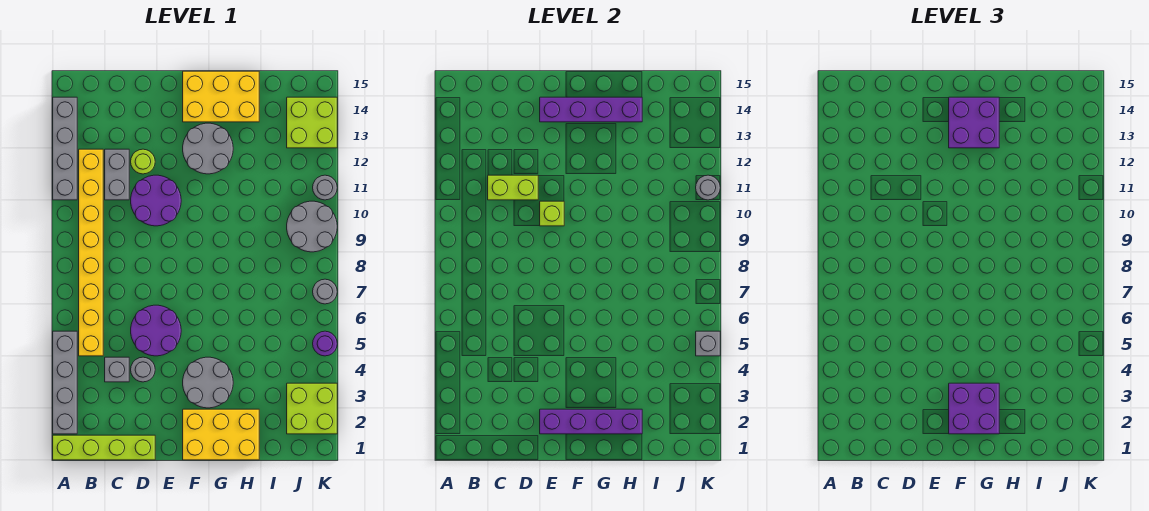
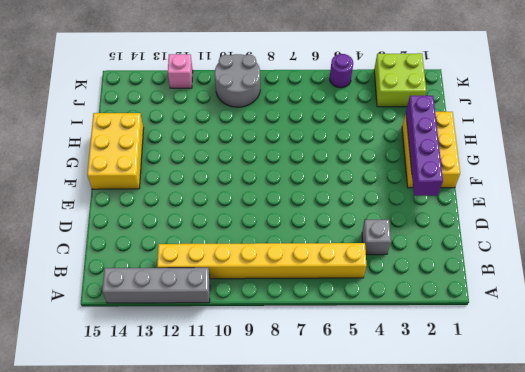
pink brick K12 level 1 -> none
none -> lime brick A1:D1 level 1
none -> grey brick A2:A5 level 1
none -> grey brick C11:C12 level 1

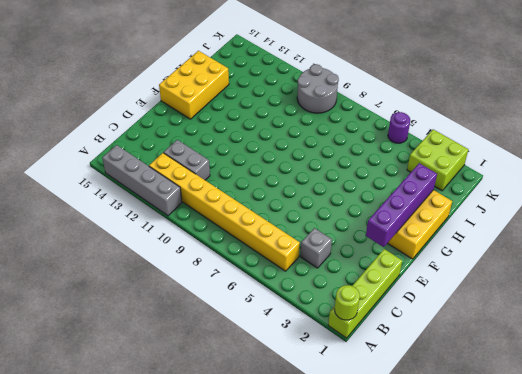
lime round brick A1 level 2 -> lime round brick D12 level 1
none -> grey brick A2:A5 level 1
none -> grey round brick D4 level 1
none -> purple round brick D5:E6 level 1

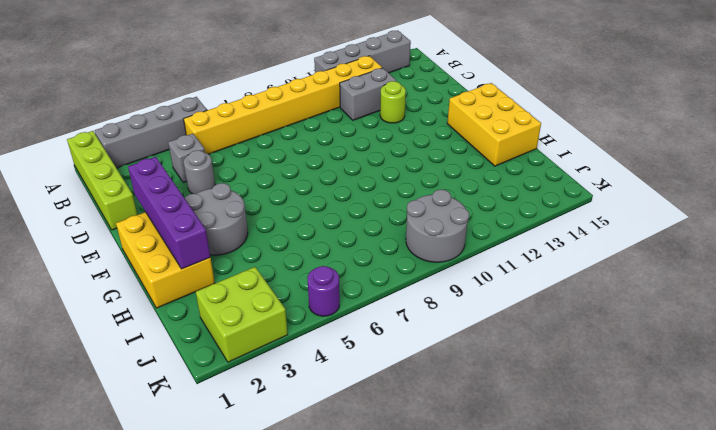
none -> purple round brick D5:E6 level 1
none -> purple round brick D10:E11 level 1
none -> grey round brick F12:G13 level 1

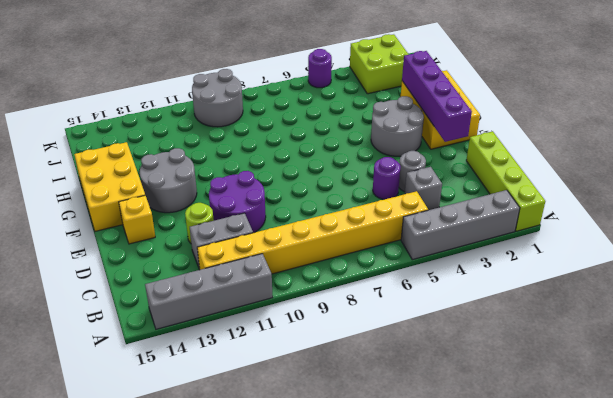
purple round brick D5 level 1 -> purple round brick D5:E6 level 1
yellow brick E14 level 1 -> none
none -> lime brick J13:K14 level 1
none -> grey round brick K7 level 1
none -> grey round brick K11 level 1

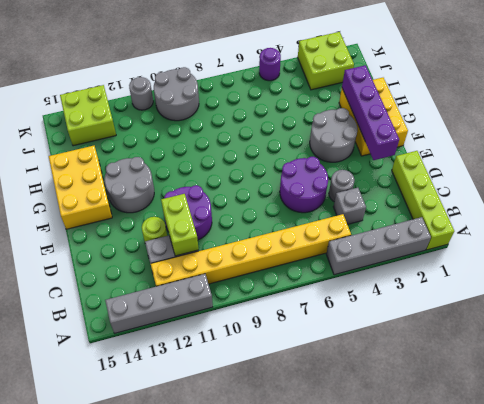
none -> grey round brick K7 level 1
none -> lime brick E10 level 2
none -> purple brick E14:H14 level 2

